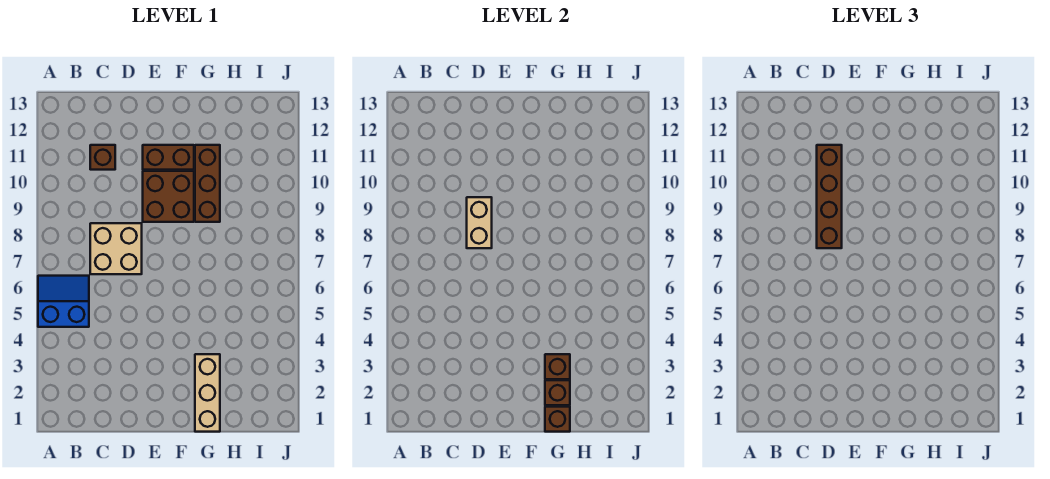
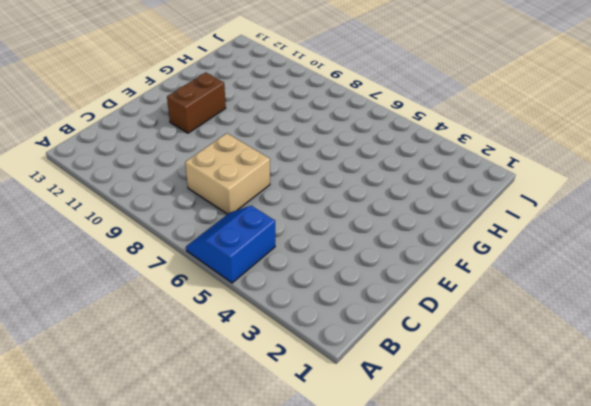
none -> brown brick C11 level 1
none -> brown brick E9:F10 level 1
none -> tan brick G1:G3 level 1

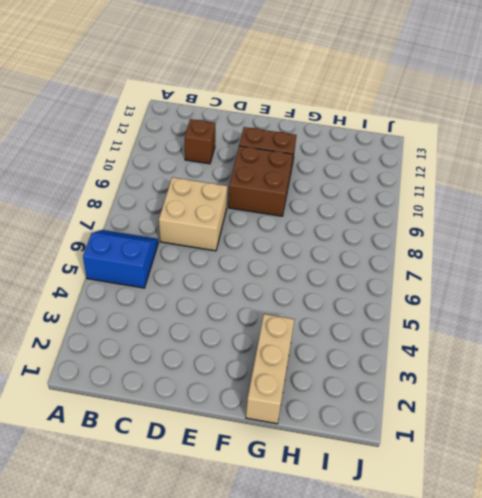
none -> brown brick G9:G11 level 1
none -> tan brick D8:D9 level 2
none -> brown brick G1 level 2

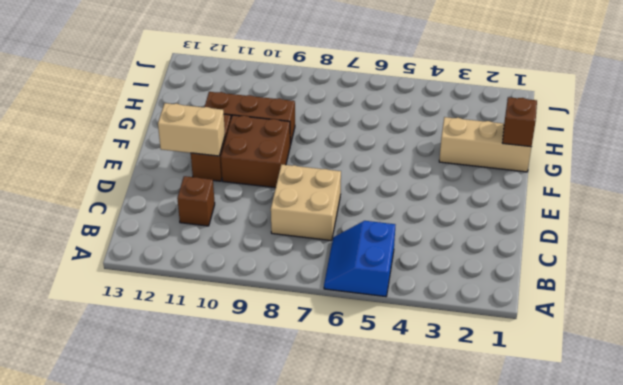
tan brick E11:E12 level 2 -> tan brick D8:D9 level 2
none -> brown brick G2 level 2
none -> brown brick G3 level 2
none -> brown brick D8:D11 level 3

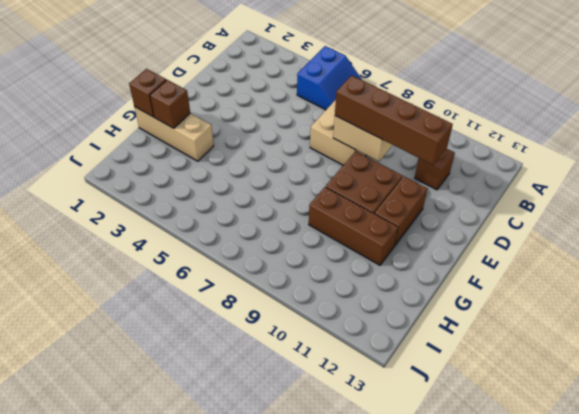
none -> brown brick G3 level 2

